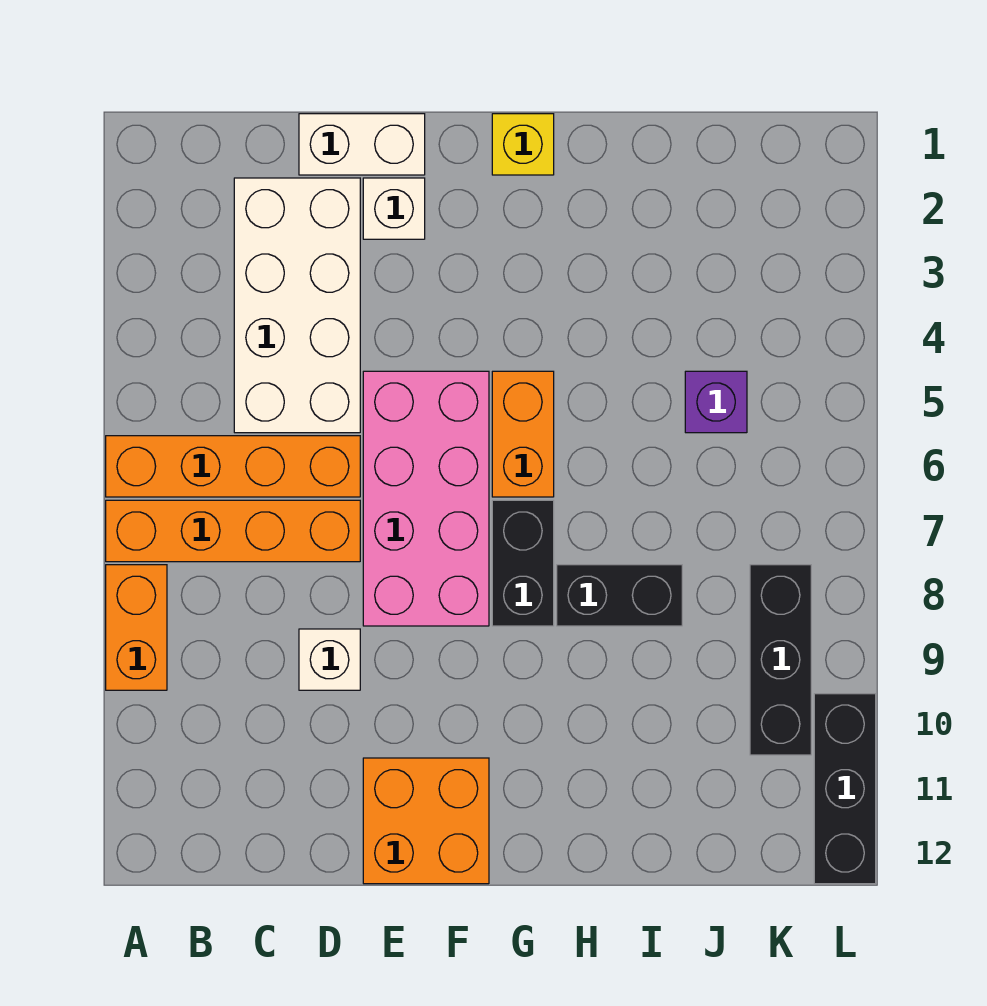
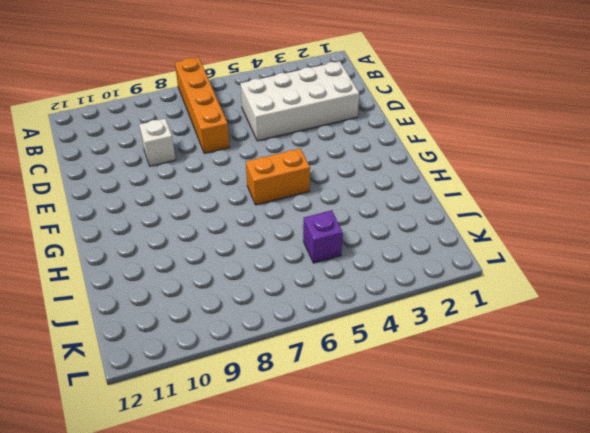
none -> orange brick A6:D6 level 1
none -> orange brick A8:A9 level 1
none -> white brick D1:E1 level 1

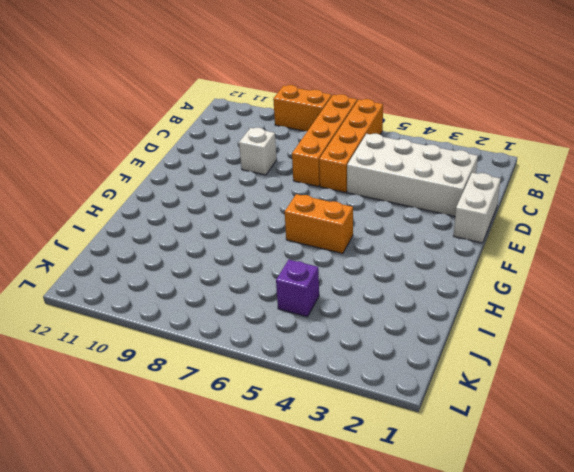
none -> white brick E2 level 1
none -> pink brick E5:F8 level 1
none -> orange brick E11:F12 level 1

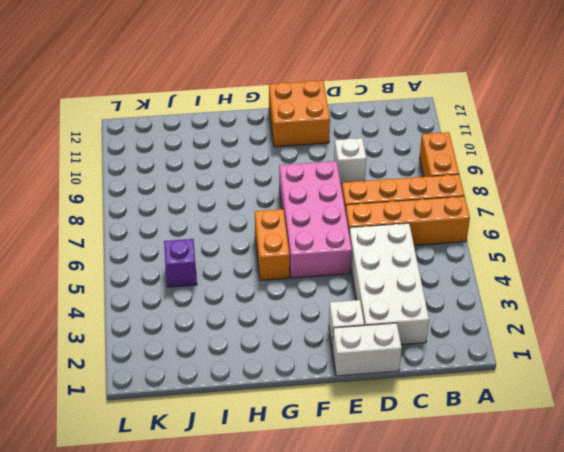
none -> yellow brick G1 level 1
none -> black brick G7:G8 level 1
none -> black brick H8:I8 level 1

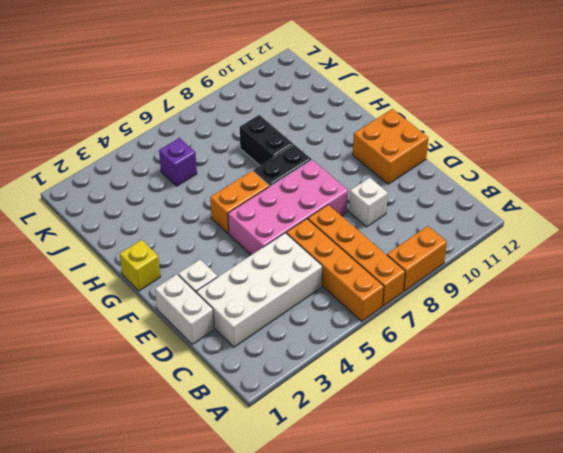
none -> black brick K8:K10 level 1
none -> black brick L10:L12 level 1

